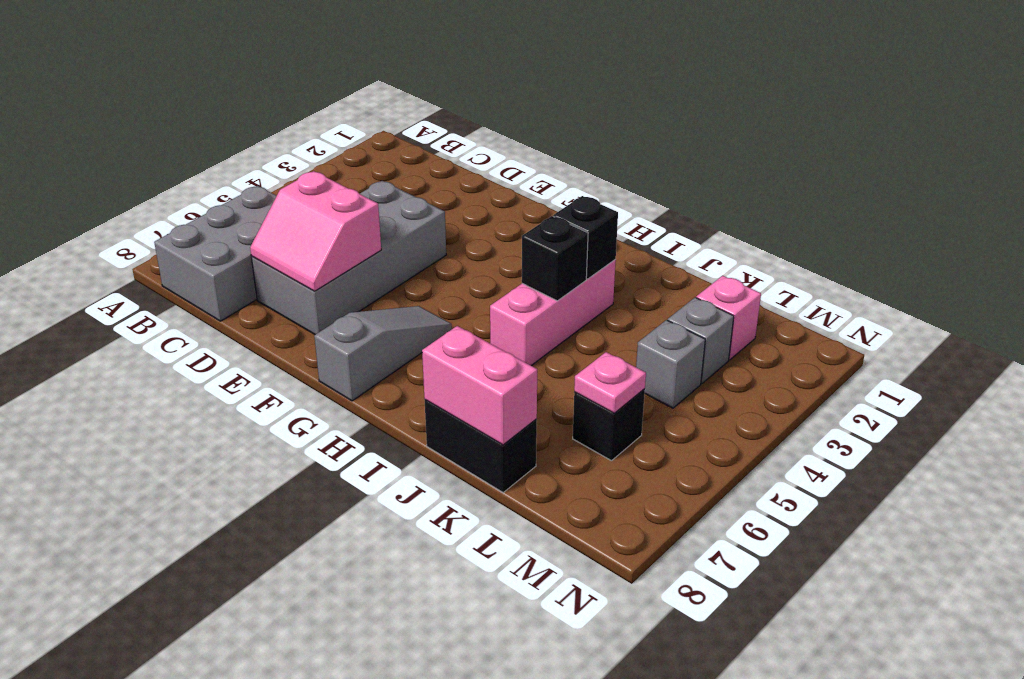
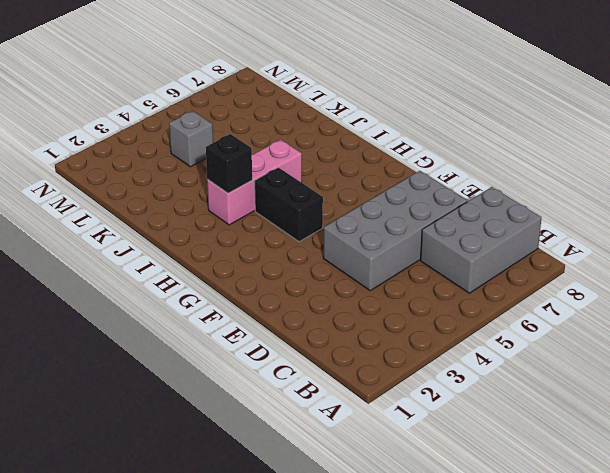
black brick G4:H4 level 1 -> black brick J8:K8 level 1
none -> grey slope G6:G8 level 1 top 8
none -> pink brick L2 level 1
none -> grey brick L3 level 1

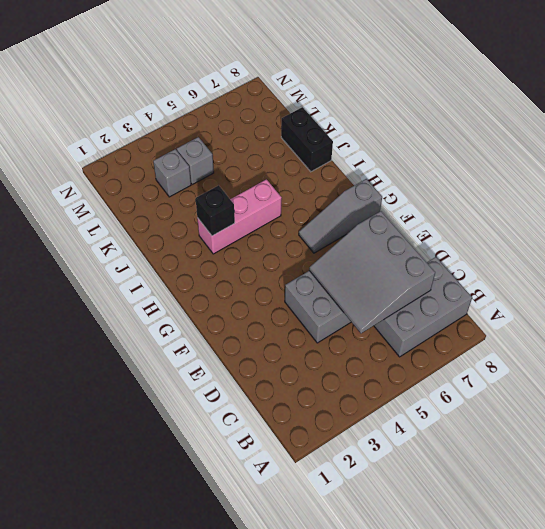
grey slope C5:E7 level 2 top 7 -> pink slope D6:E7 level 2 top 6
none -> pink brick L2 level 1
none -> black brick L6 level 1
none -> black brick I4 level 2

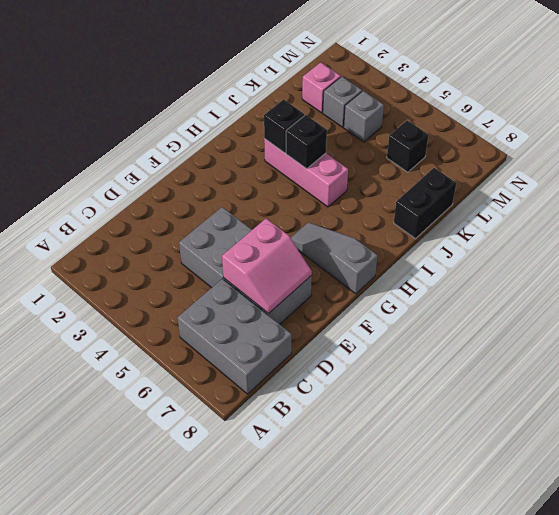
none -> pink brick J8:K8 level 2
none -> pink plate L6 level 2

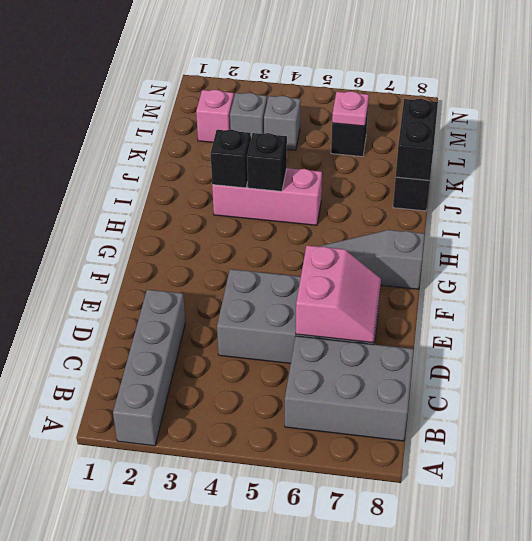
grey brick A2:D2 level 1 -> none
black brick J8:K8 level 2 -> pink brick J8:K8 level 2

